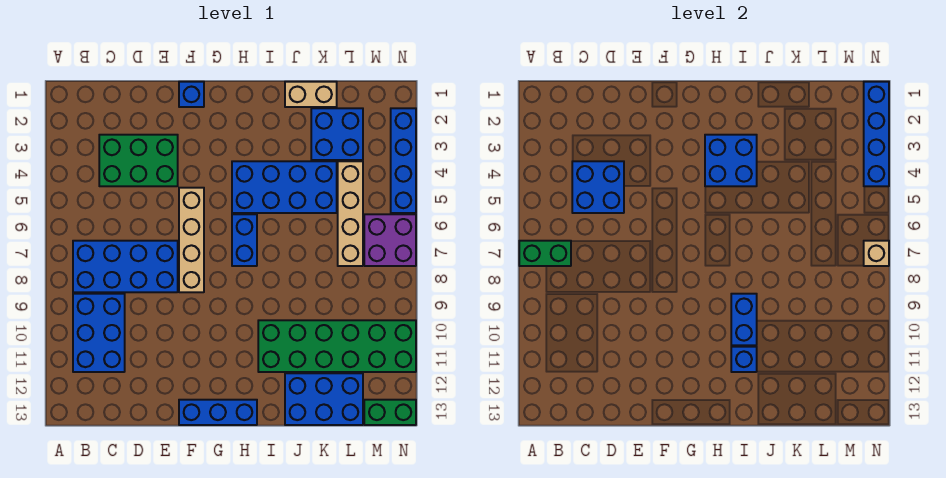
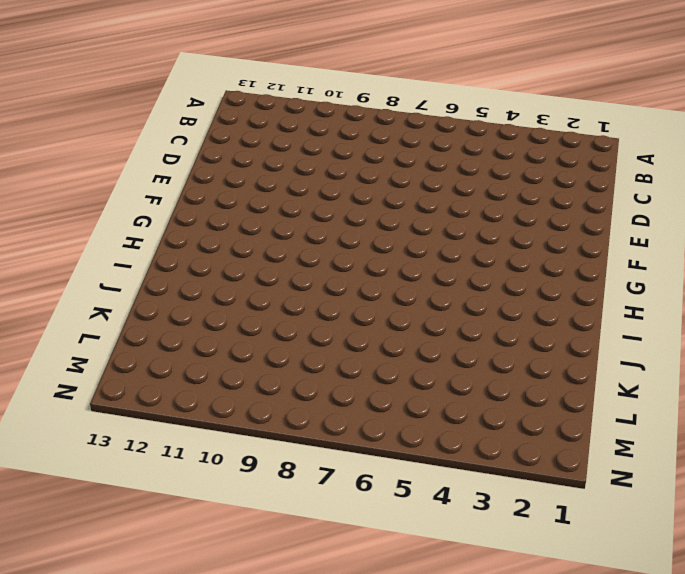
none -> blue brick B7:E8 level 1
none -> blue brick B9:C11 level 1
none -> green brick C3:E4 level 1

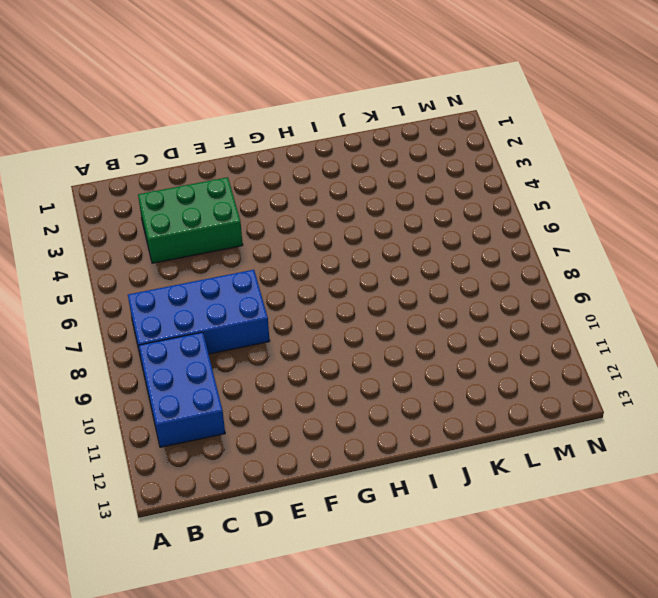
none -> blue brick F1 level 1
none -> tan brick F5:F8 level 1
none -> blue brick F13:H13 level 1

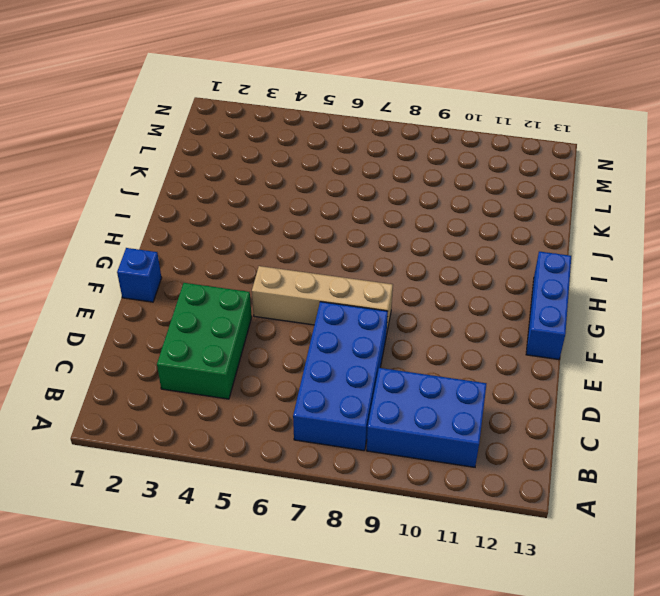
none -> blue brick H4:K5 level 1
none -> blue brick H6:H7 level 1
none -> green brick I10:N11 level 1

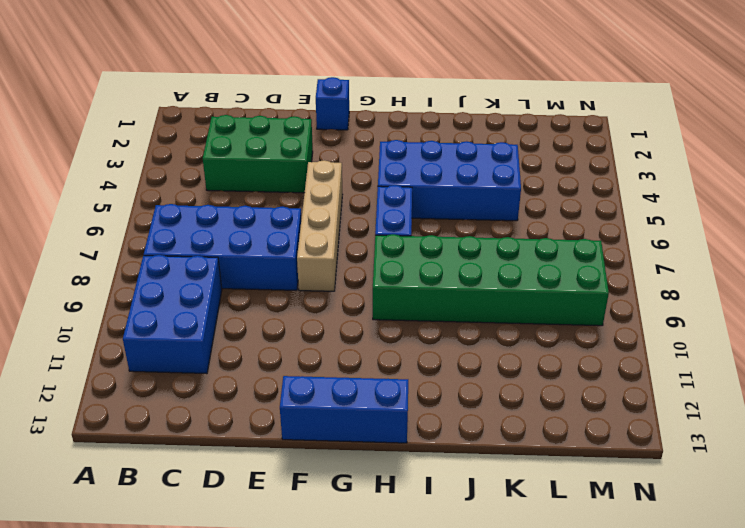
green brick H8:M9 level 1 -> green brick I10:N11 level 1
none -> tan brick J1:K1 level 1
none -> blue brick J12:L13 level 1
none -> blue brick K2:L3 level 1

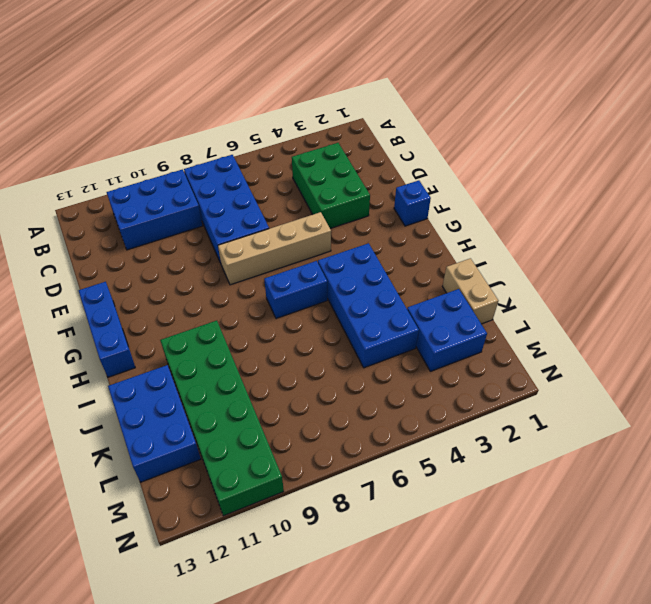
none -> tan brick L4:L7 level 1
none -> purple brick M6:N7 level 1
none -> green brick M13:N13 level 1

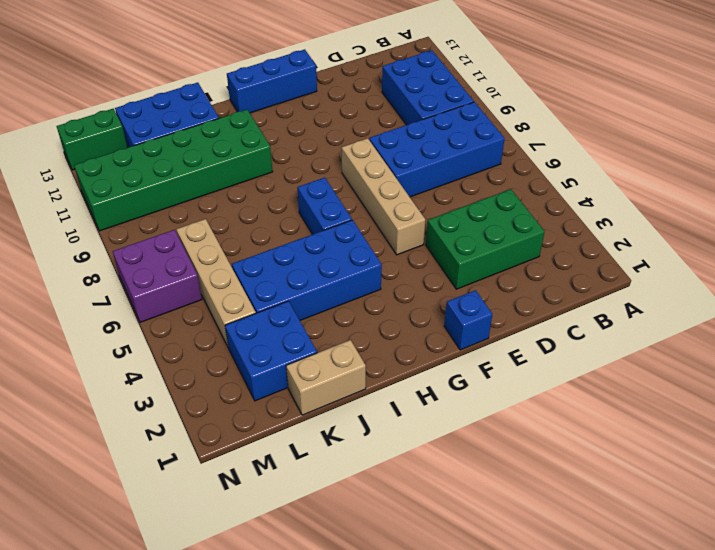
none -> blue brick N2:N5 level 1
none -> green brick A7:B7 level 2
none -> blue brick C4:D5 level 2

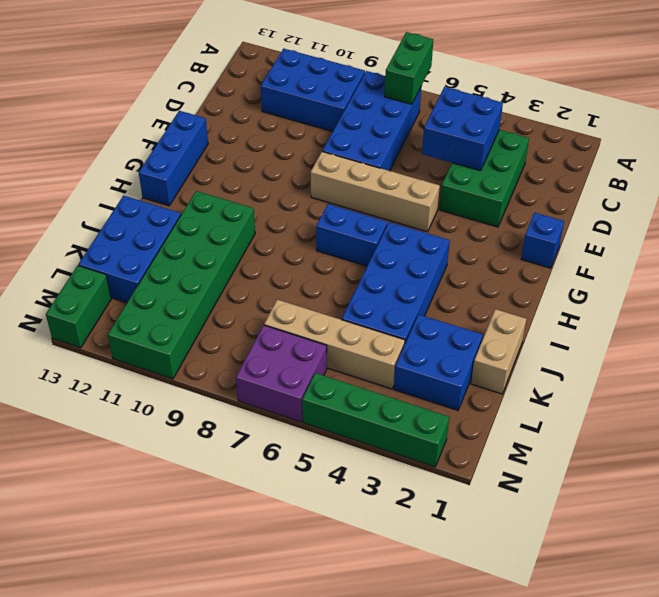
green brick N2:N5 level 1 -> blue brick N2:N5 level 1
none -> blue brick H3:I4 level 2
none -> blue brick I9:I10 level 2
none -> blue brick I11 level 2

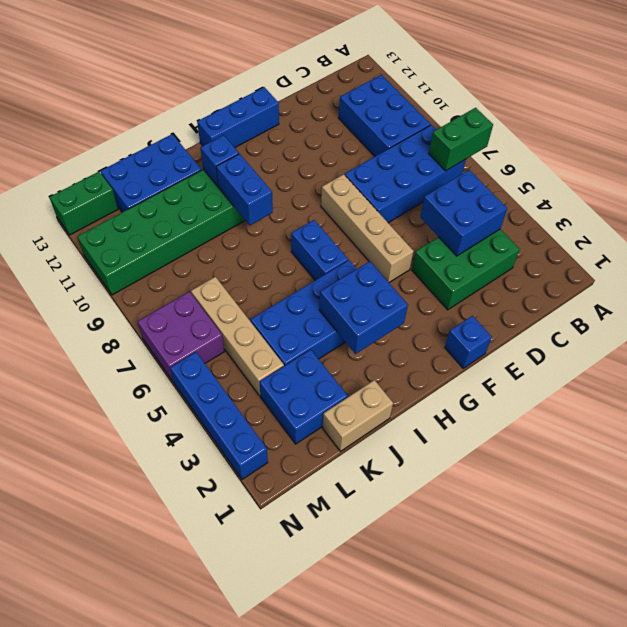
none -> blue brick N1:N4 level 2
none -> tan brick N7 level 2

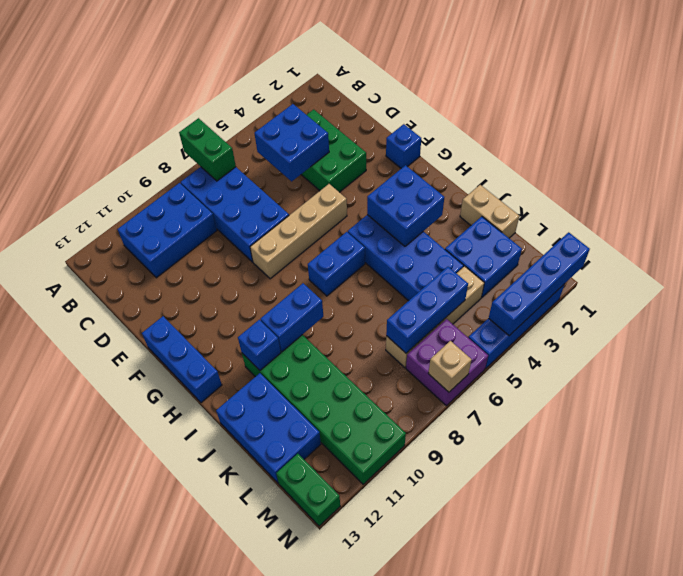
blue brick L5:L7 level 2 -> none

